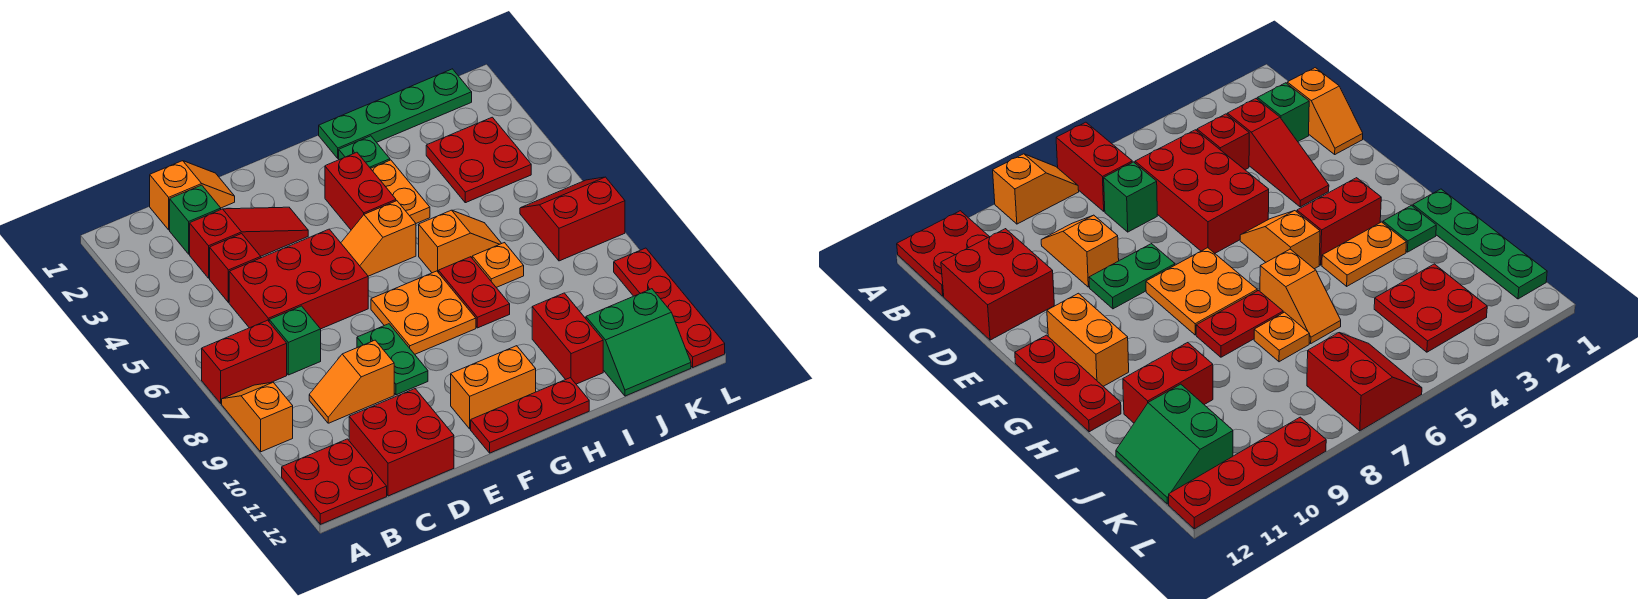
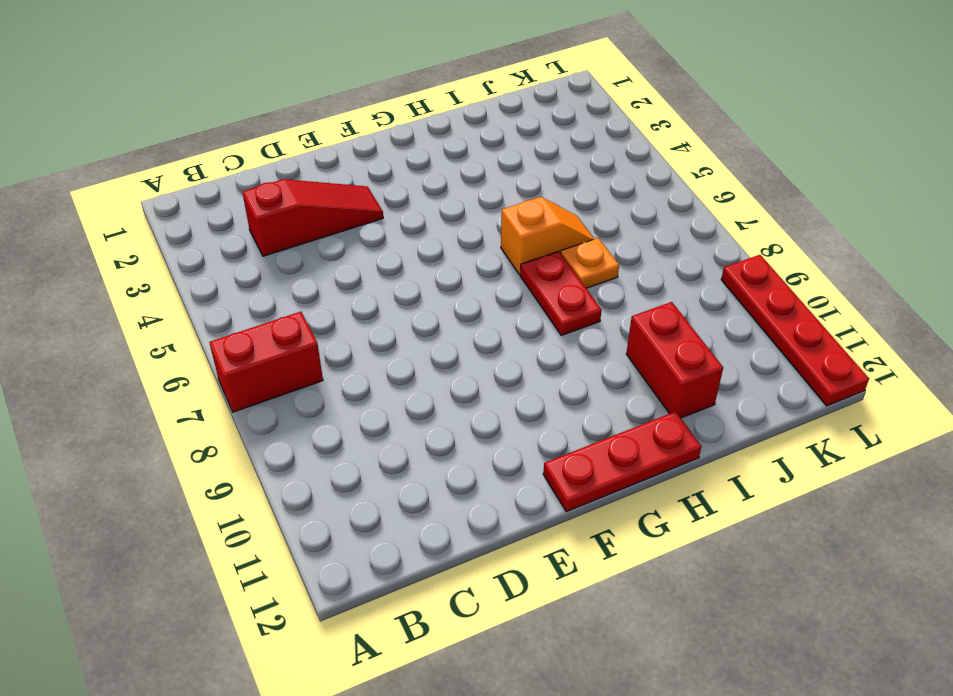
none -> orange slope A8:A9 level 1 top 9
none -> red plate A11:B12 level 1
none -> orange slope C1:D1 level 1 top C

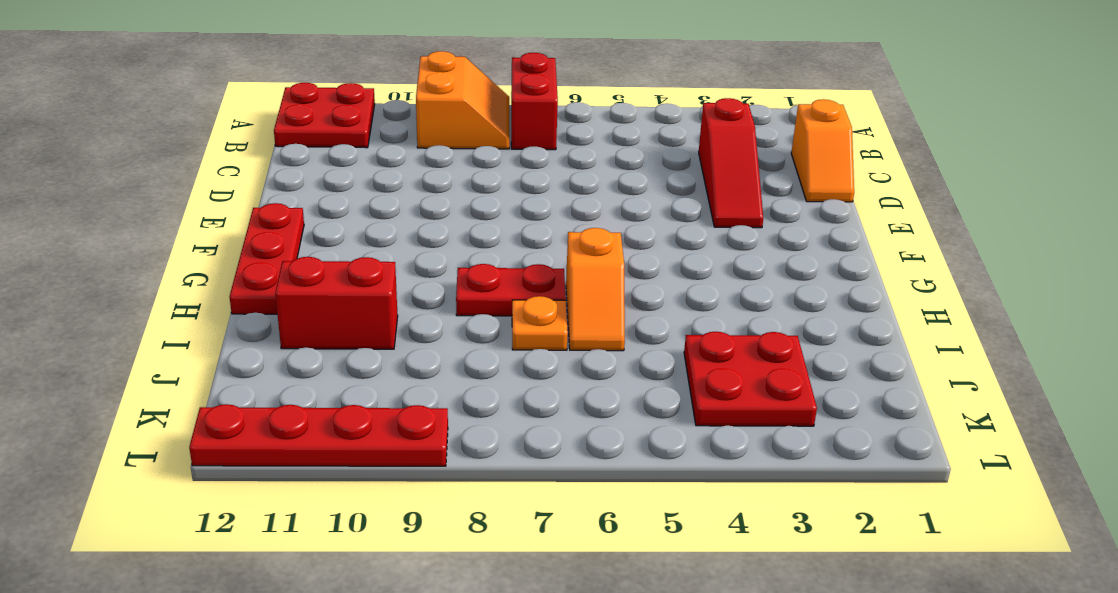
orange slope A8:B9 level 1 top 9 -> orange slope A8:A9 level 1 top 9
none -> green brick C2 level 1
none -> red brick C4 level 1
none -> red brick C5:E6 level 1

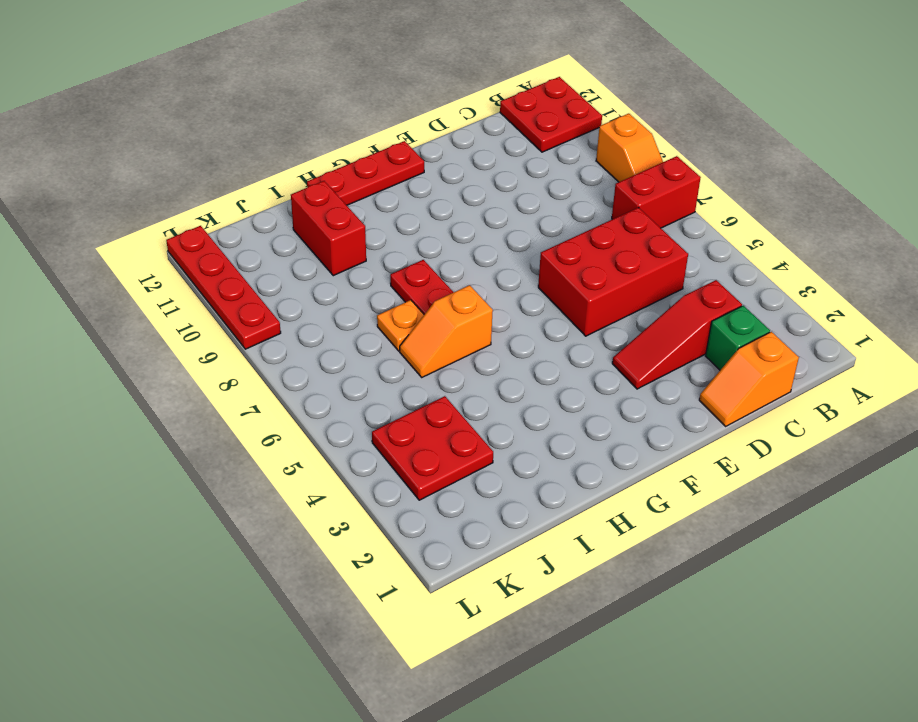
none -> red brick C4 level 1
none -> green brick C7 level 1
none -> orange slope C9:D9 level 1 top D

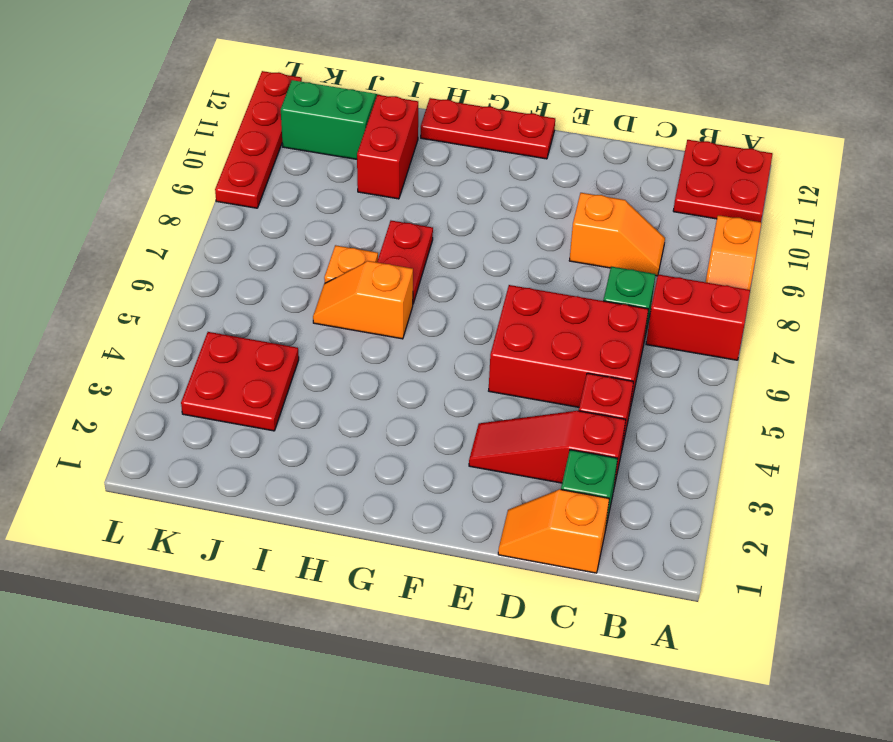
none -> red brick C11:D12 level 1
none -> green plate E8:E9 level 1
none -> orange slope F5:G5 level 1 top G

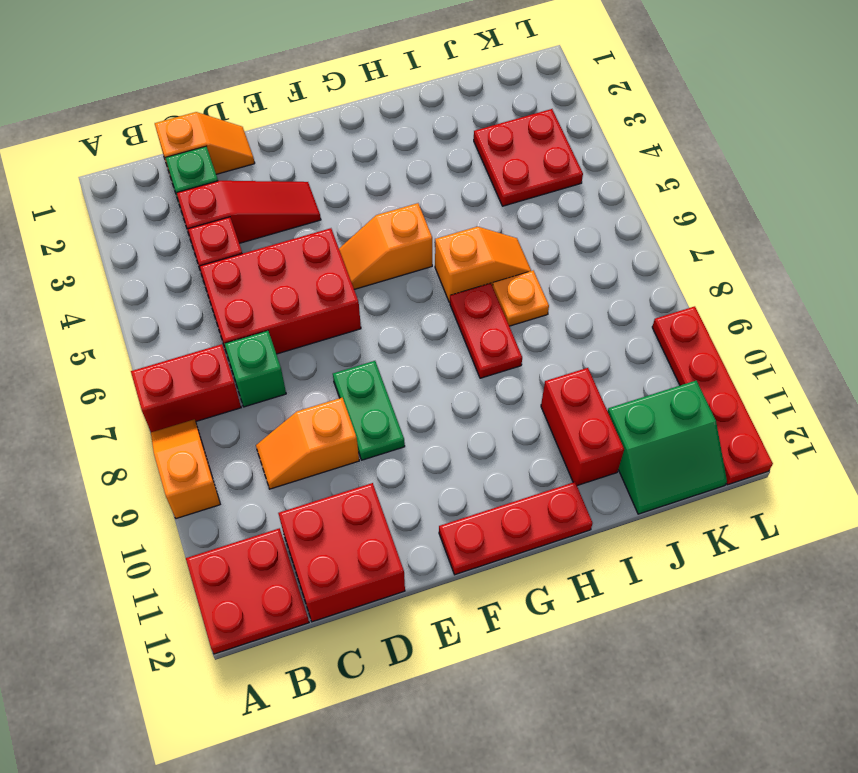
none -> orange plate F7:G8 level 1
none -> orange brick F11:G11 level 1
none -> red brick G3:G4 level 1

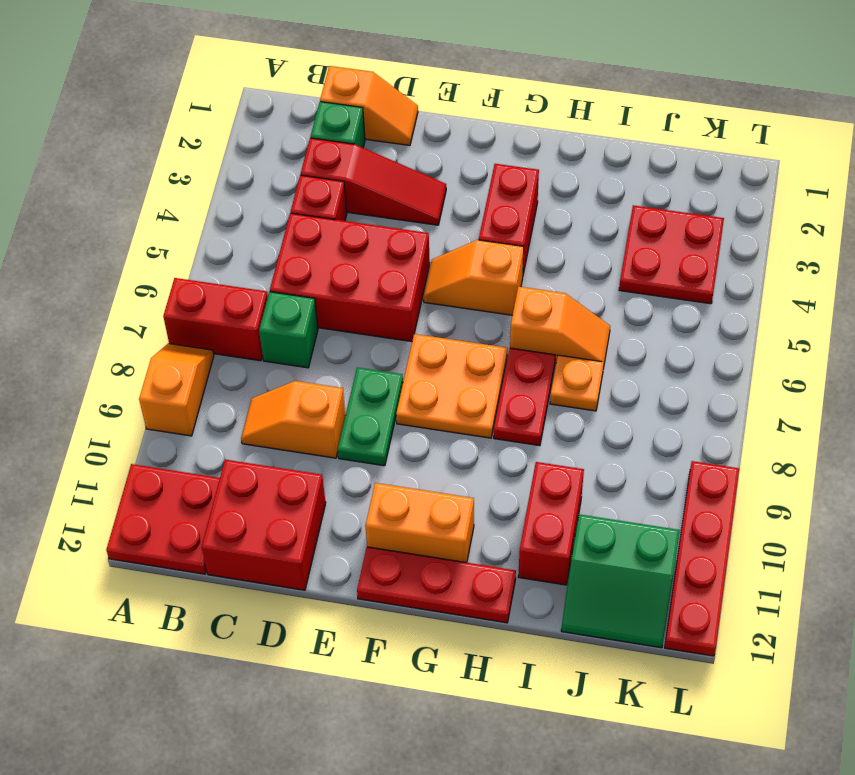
none -> green plate H1:K1 level 1
none -> green plate H2 level 1
none -> orange plate H3:H4 level 1

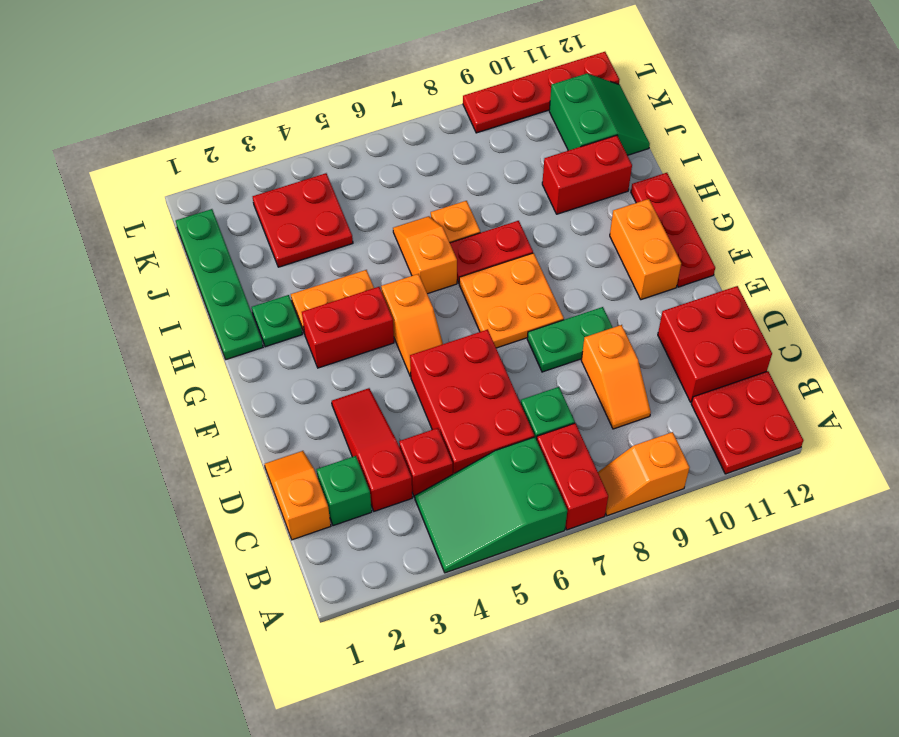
green slope A4:B6 level 1 top 6 -> none
none -> red slope K6:L7 level 1 top 7

